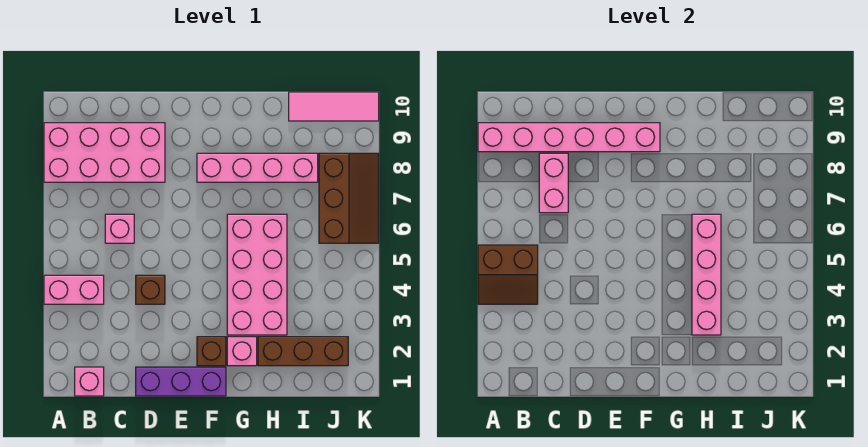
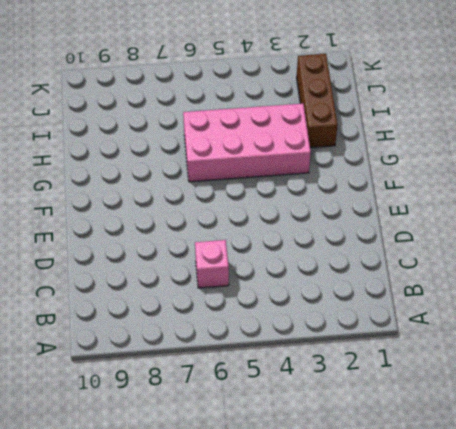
none -> pink brick A4:B4 level 1
none -> pink brick A8:D9 level 1
none -> pink brick B1 level 1

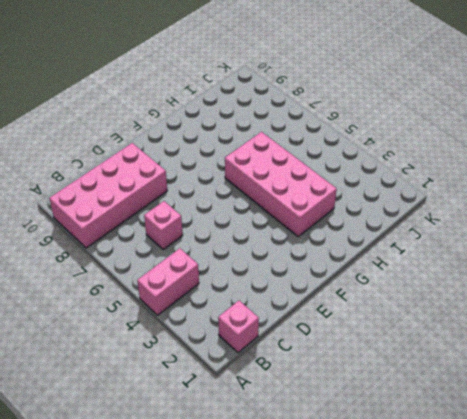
none -> purple brick D1:F1 level 1
none -> brown brick D4 level 1
none -> brown brick F2 level 1

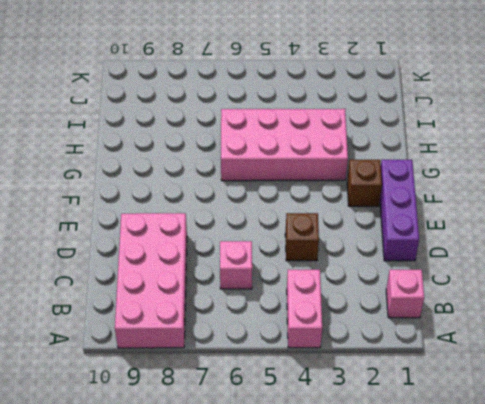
none -> pink brick F8:I8 level 1
none -> pink brick G2 level 1
none -> brown brick H2:J2 level 1

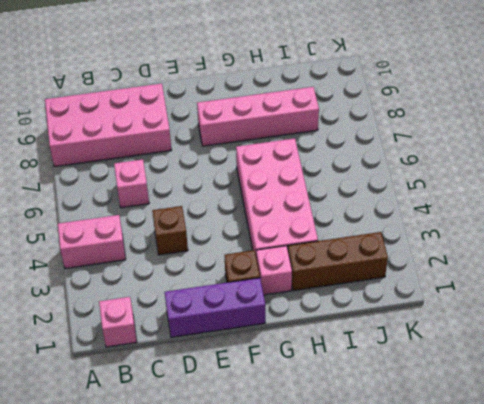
none -> pink tile I10:K10 level 1
none -> brown slope J6:K8 level 1 top J
none -> brown slope A4:B5 level 2 top 5

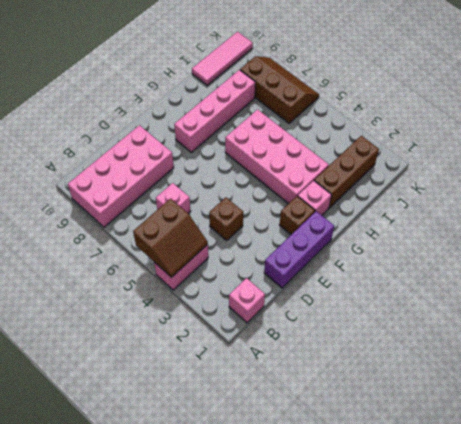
none -> pink brick A9:F9 level 2
none -> pink brick C7:C8 level 2
none -> pink brick H3:H6 level 2

